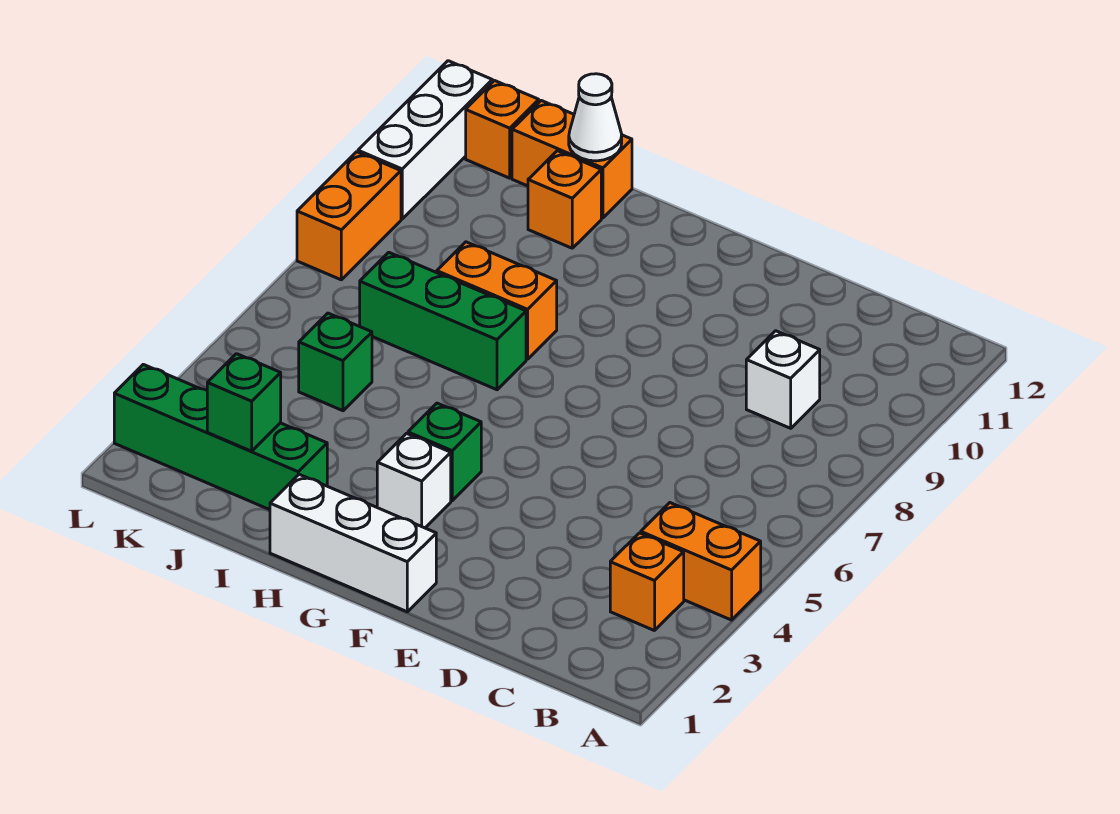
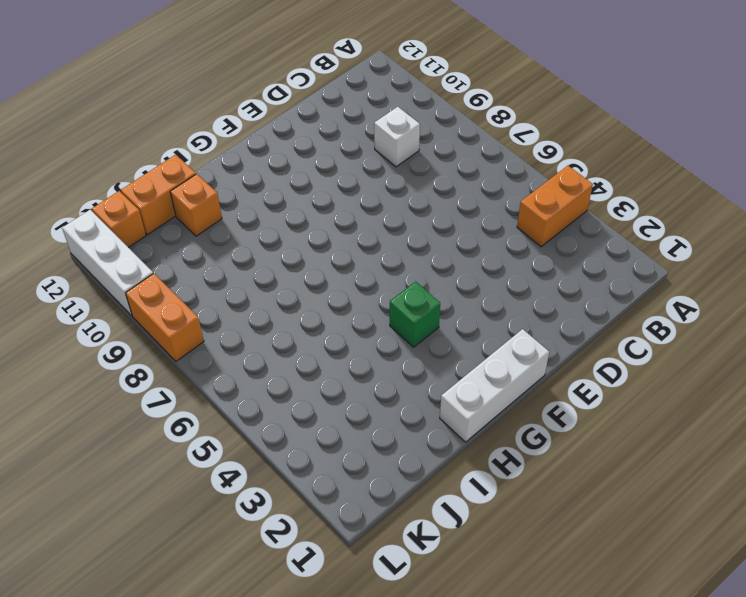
none -> orange brick B3 level 1
none -> white brick G3 level 1
none -> green brick H7:J7 level 1

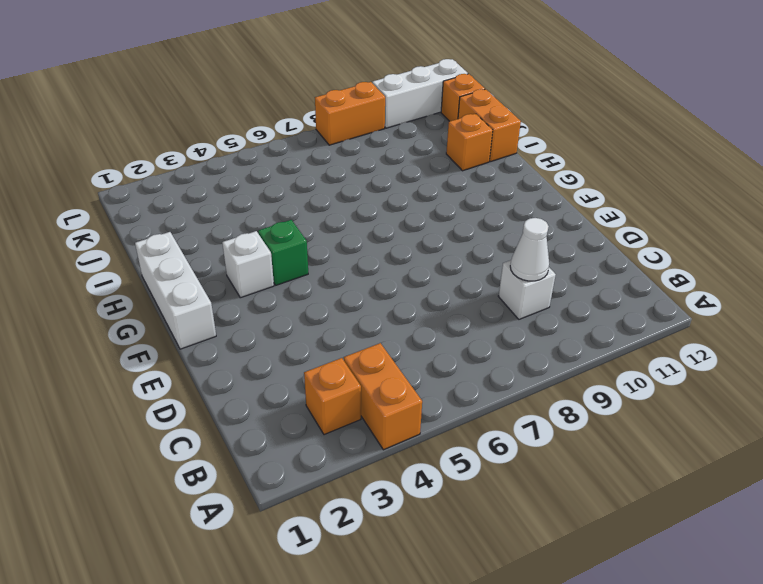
white cone C9 level 2 -> white cone I12 level 2
none -> green brick H7:J7 level 1
none -> orange brick H8:I8 level 1
none -> green brick I2:L2 level 1

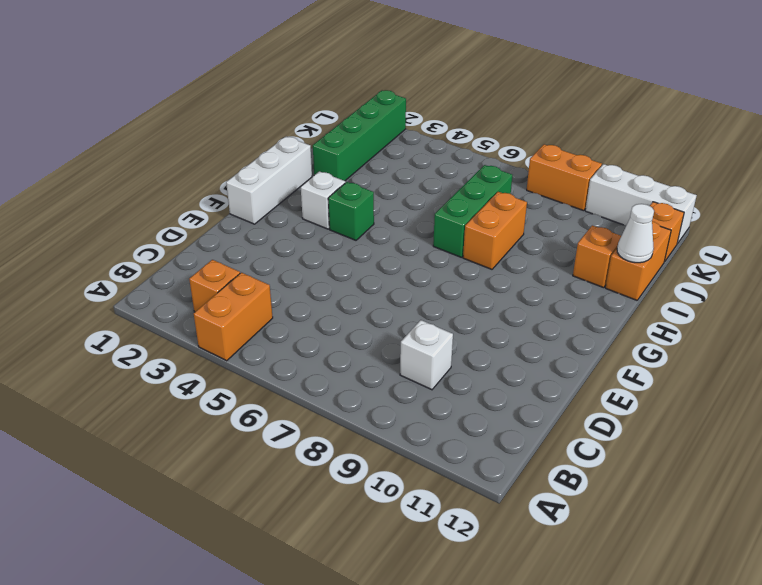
none -> green brick J5 level 1
none -> green brick J2 level 2

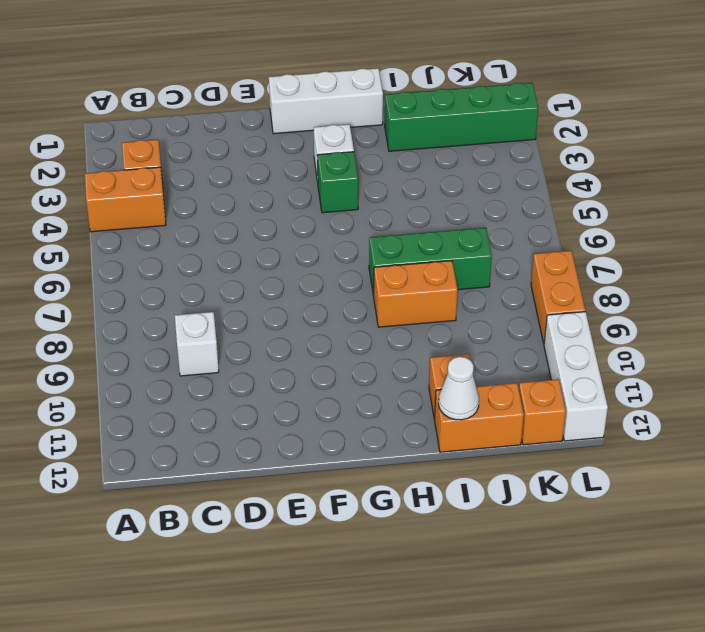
none -> green brick J5 level 1
none -> green brick J2 level 2

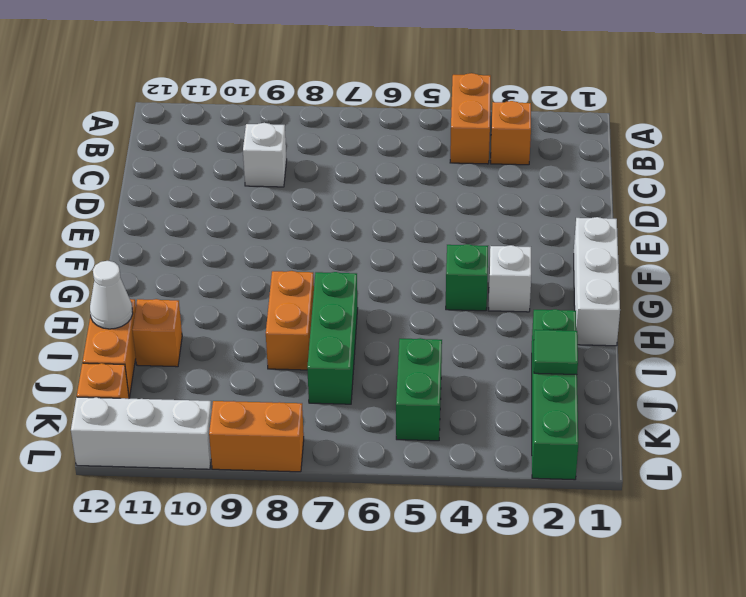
green tile J2 level 2 -> green brick J2 level 2
green brick J5:K5 level 1 -> green brick J5 level 1

